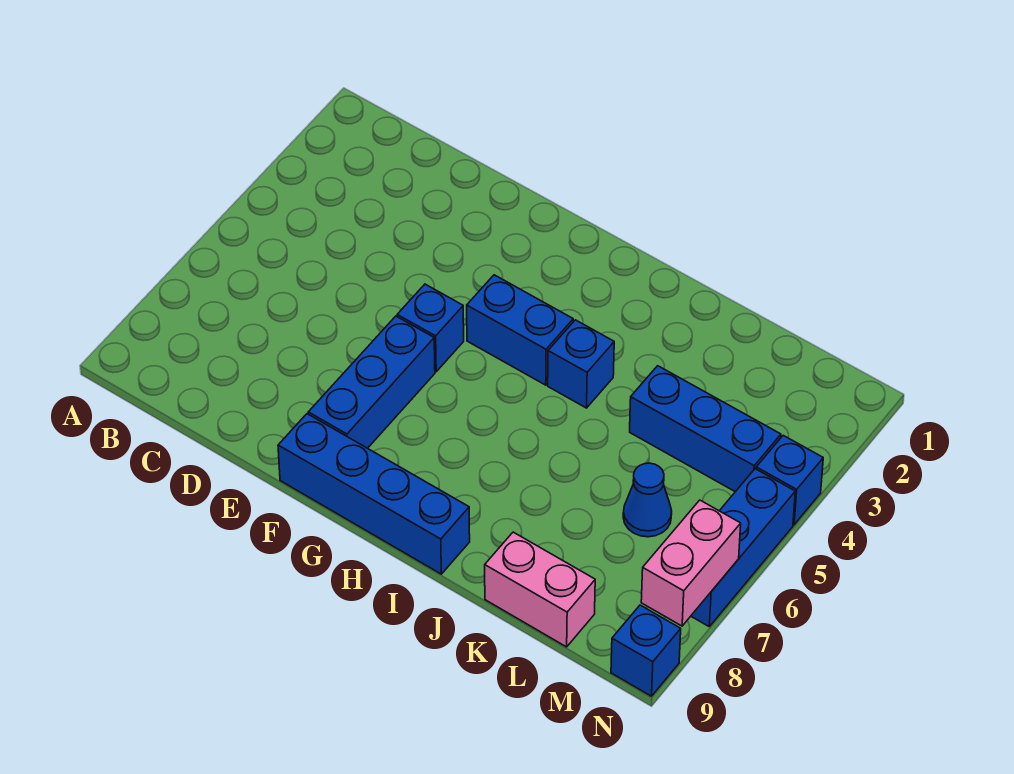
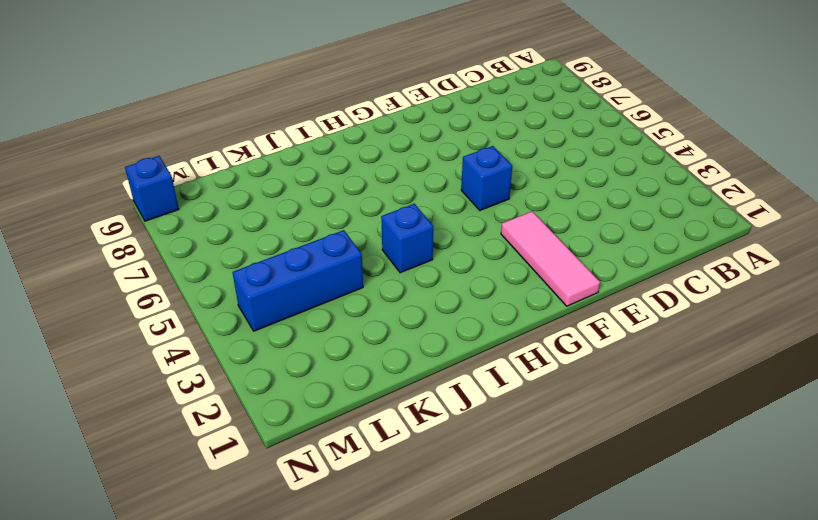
pink tile F1:F3 level 1 -> none
none -> blue brick F6:F8 level 1
none -> blue brick F9:I9 level 1
none -> blue brick G4:H4 level 1

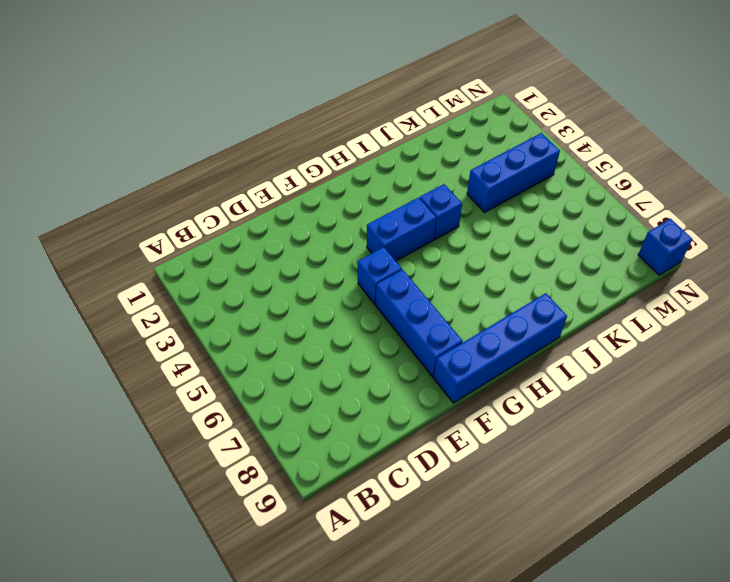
none -> pink brick K9:L9 level 1
none -> blue cone L6 level 1
none -> blue brick N4 level 1

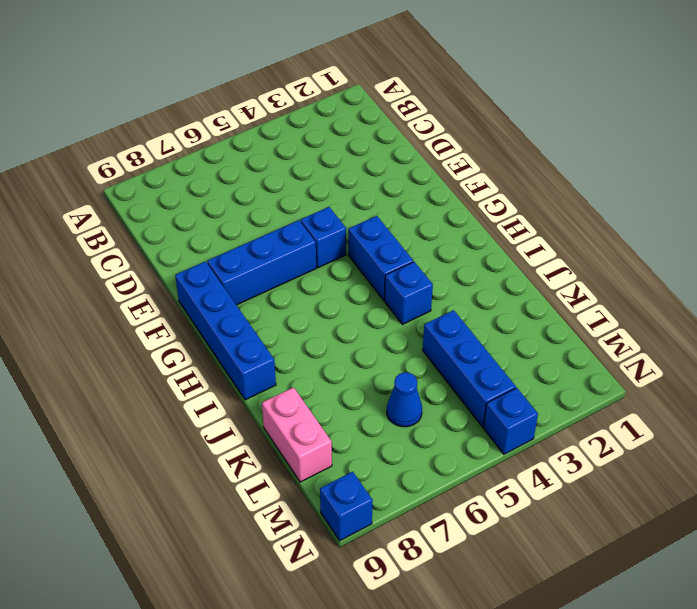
none -> blue brick N5:N7 level 1
none -> pink brick N7:N8 level 2

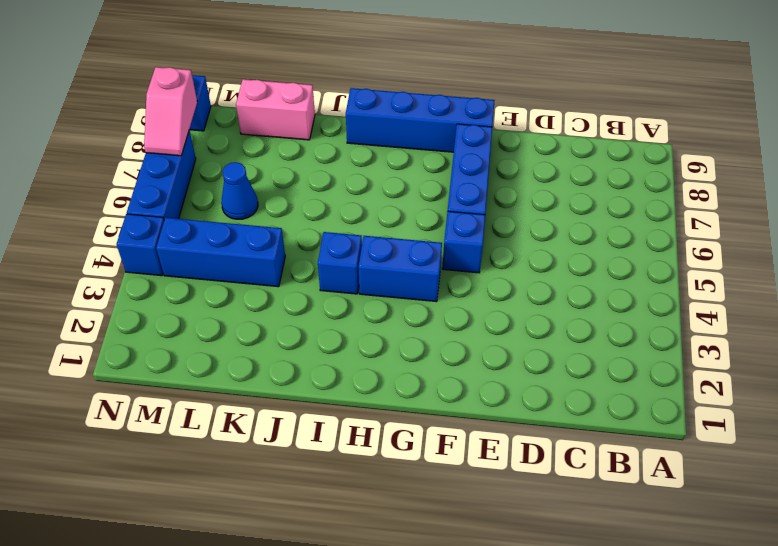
pink slope N7:N8 level 2 top 8 -> pink brick N7:N8 level 2

